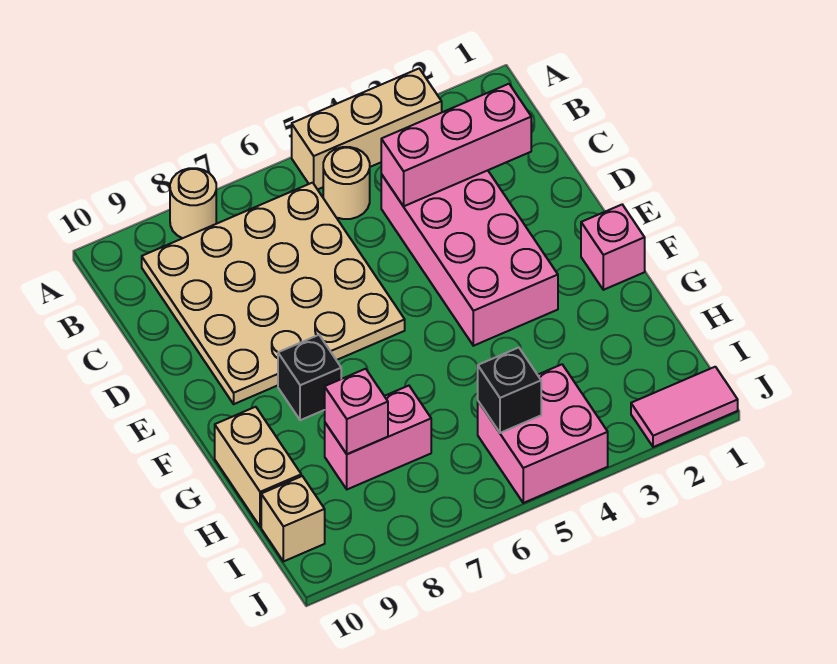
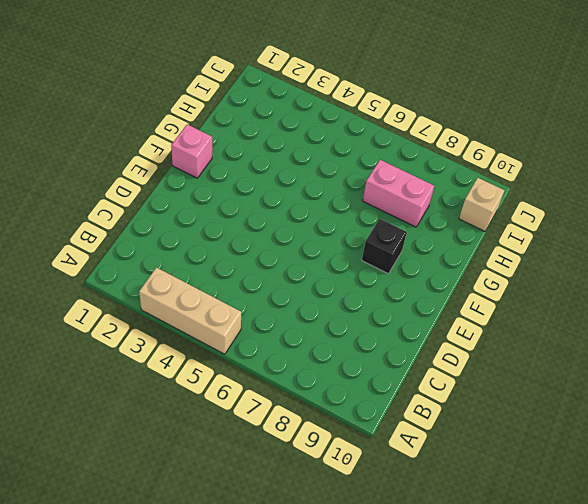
none -> tan round brick A8 level 1
none -> tan round brick B5 level 1
none -> tan plate B6:E9 level 1

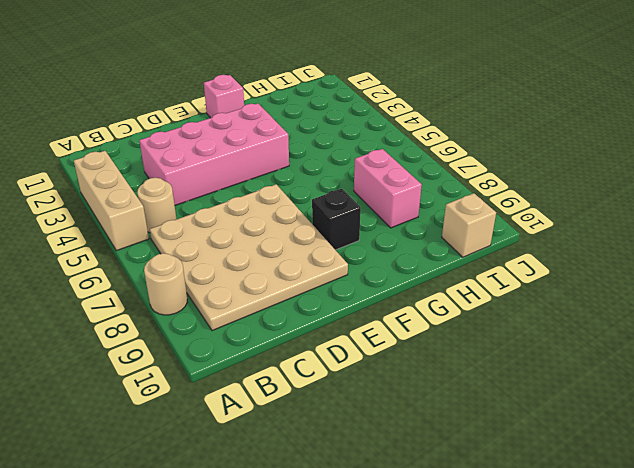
none -> tan brick G10:H10 level 1
none -> pink brick I4:J5 level 1
none -> pink tile J1:J2 level 1

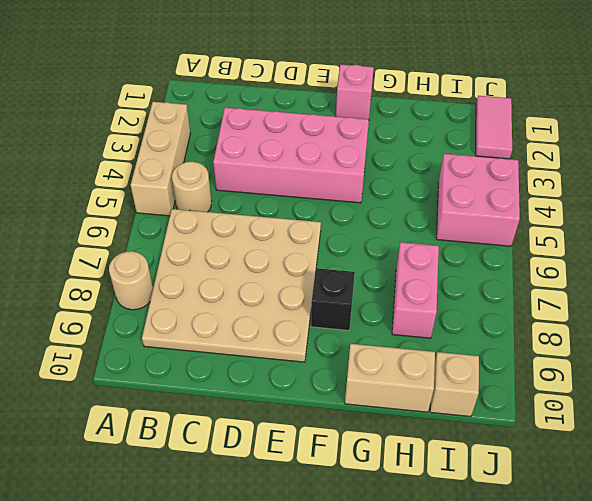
none -> pink brick C2:C4 level 2
none -> pink brick H8 level 2
none -> black brick I5 level 2

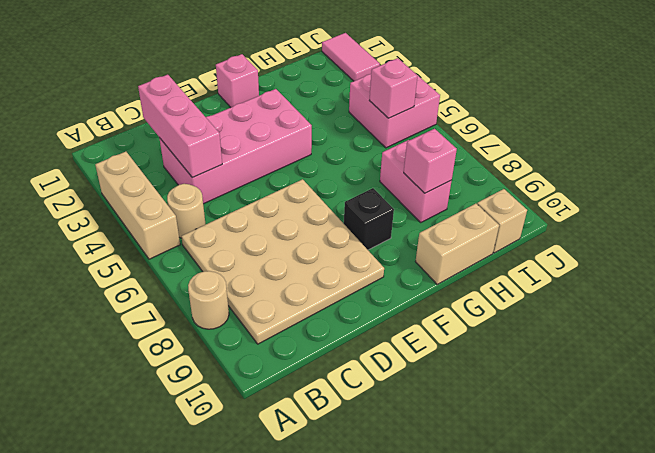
pink brick I5 level 2 -> black brick I5 level 2

